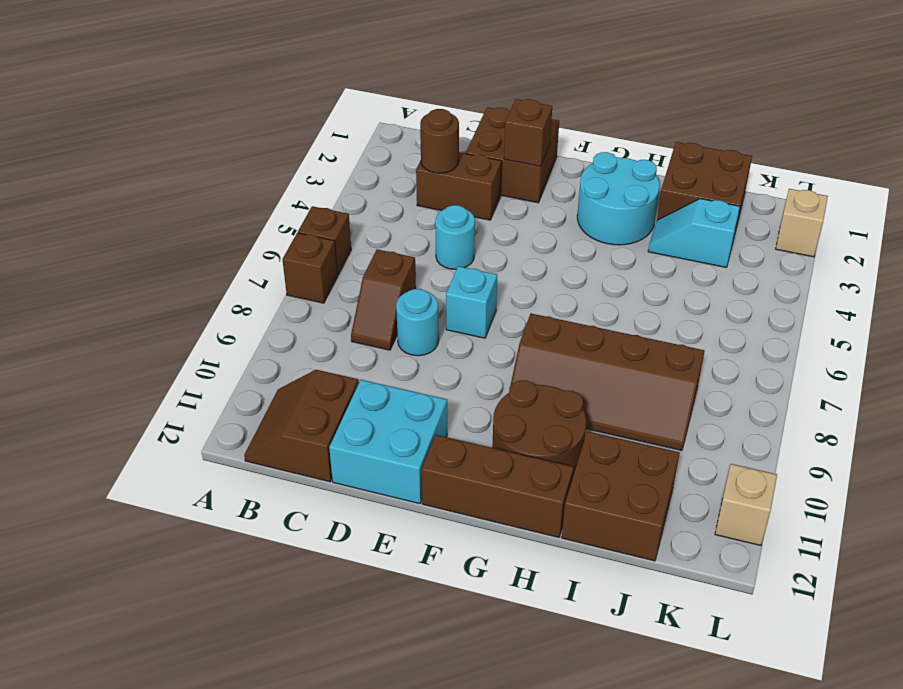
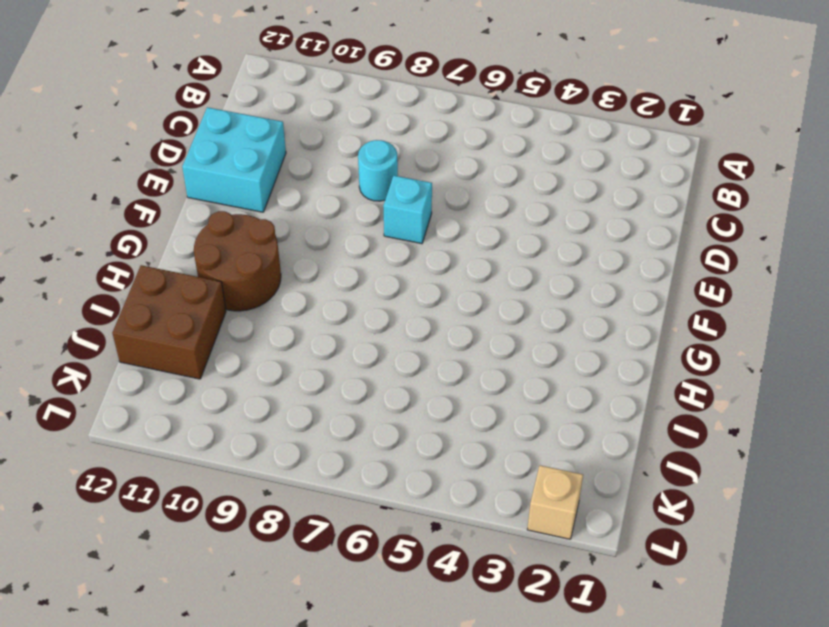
none -> brown brick A6 level 1
none -> brown brick A7 level 1
none -> brown slope B11:C12 level 1 top C

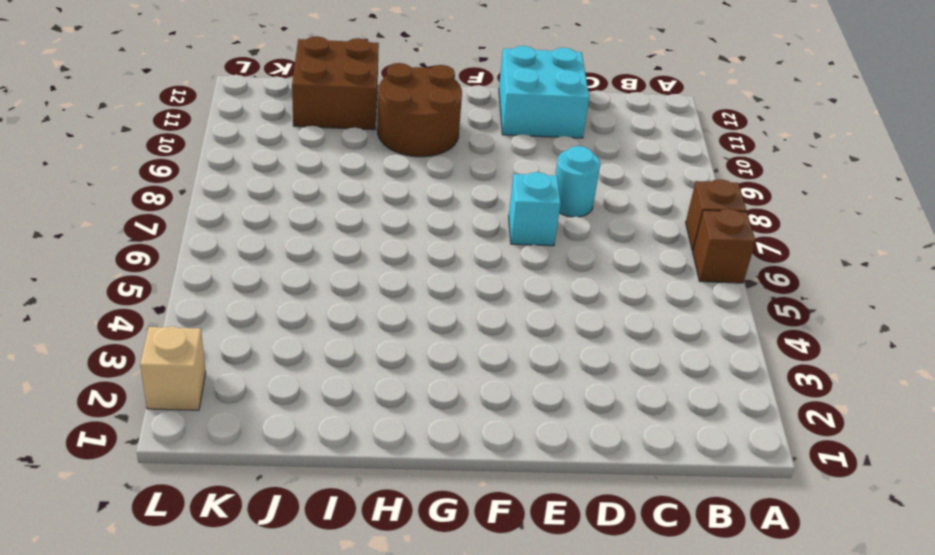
none -> brown slope B11:C12 level 1 top C
none -> brown brick C3:D3 level 1
none -> brown slope C7:C8 level 1 top 7

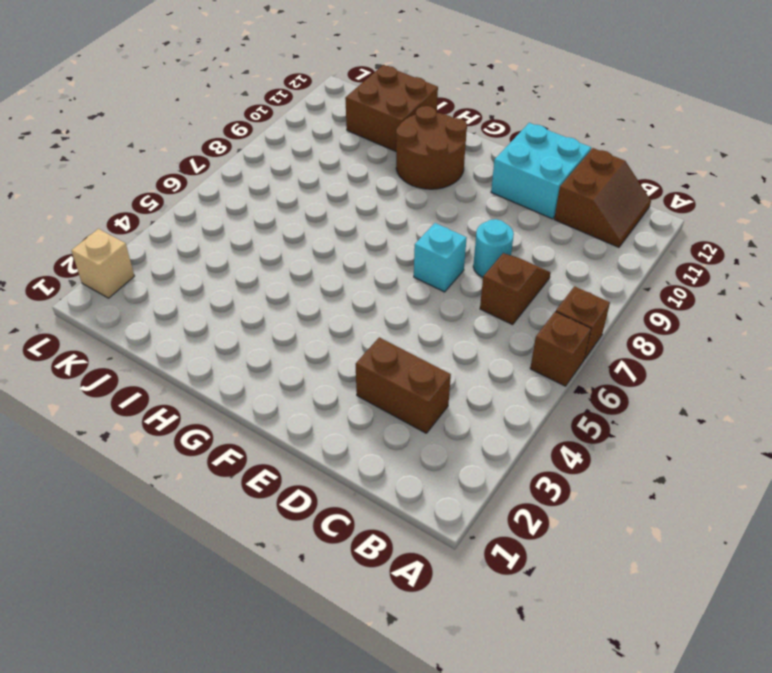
none -> brown brick D1:E2 level 1
none -> cyan round brick D5 level 1
none -> brown brick F12:H12 level 1

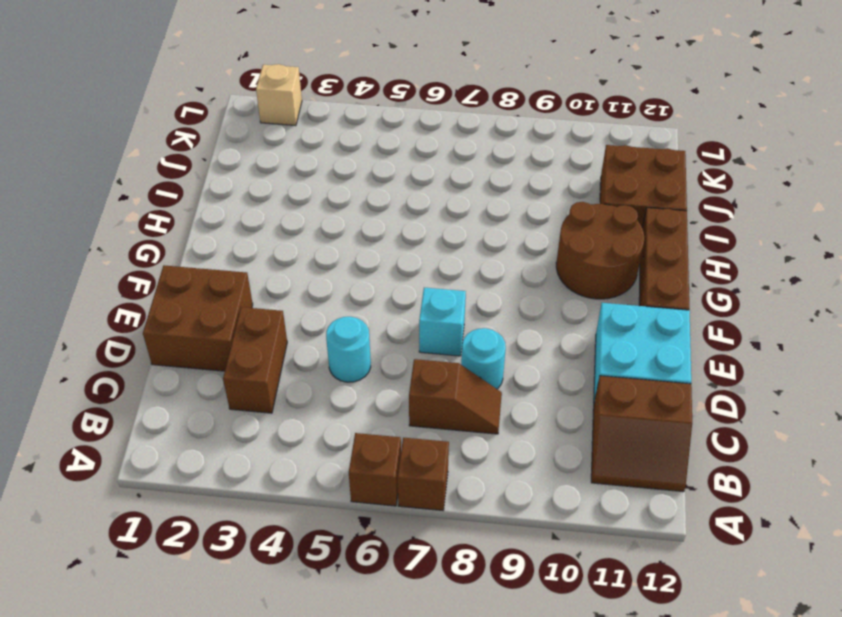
none -> cyan round brick G2:H3 level 1
none -> brown slope G8:J9 level 1 top 8
none -> brown brick I1:J2 level 1

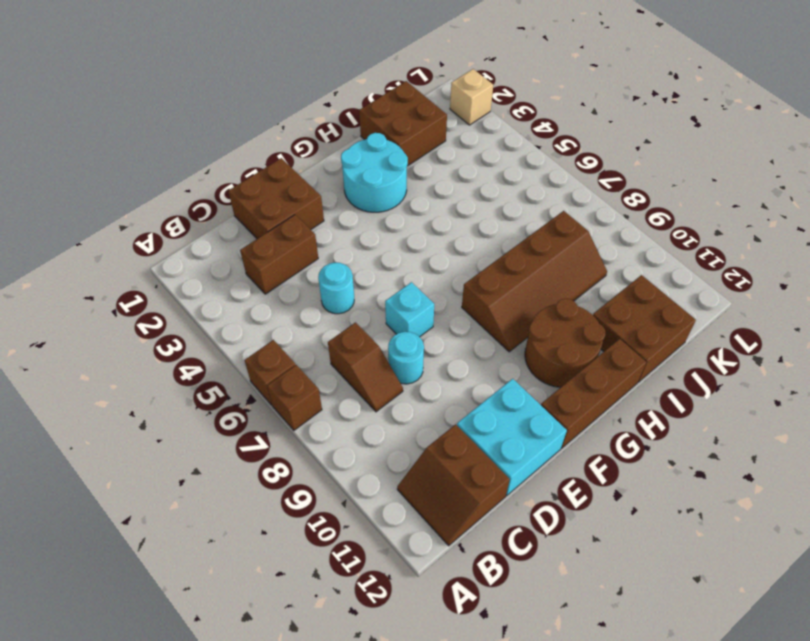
none -> cyan slope I3:J3 level 1 top J
none -> tan brick L11 level 1
none -> brown round brick C3 level 2

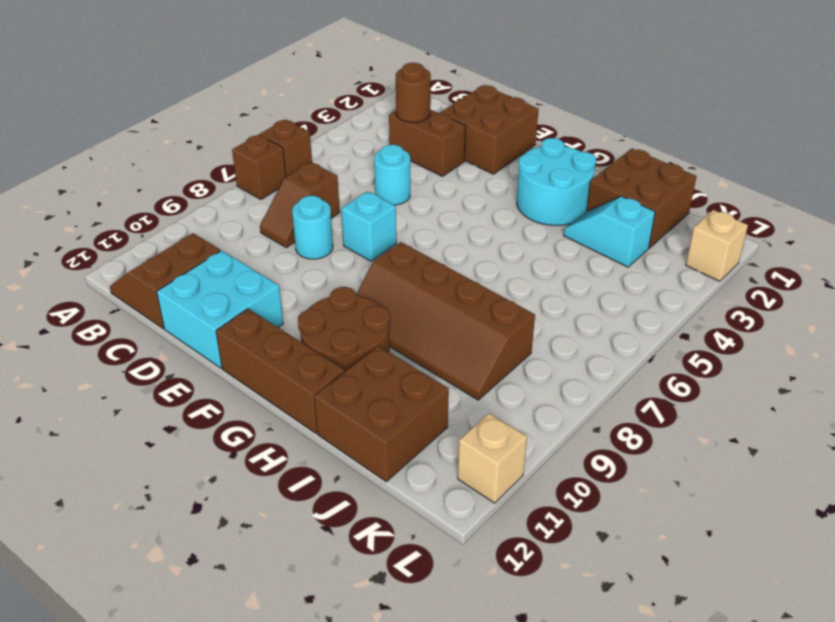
none -> brown brick E2 level 2

